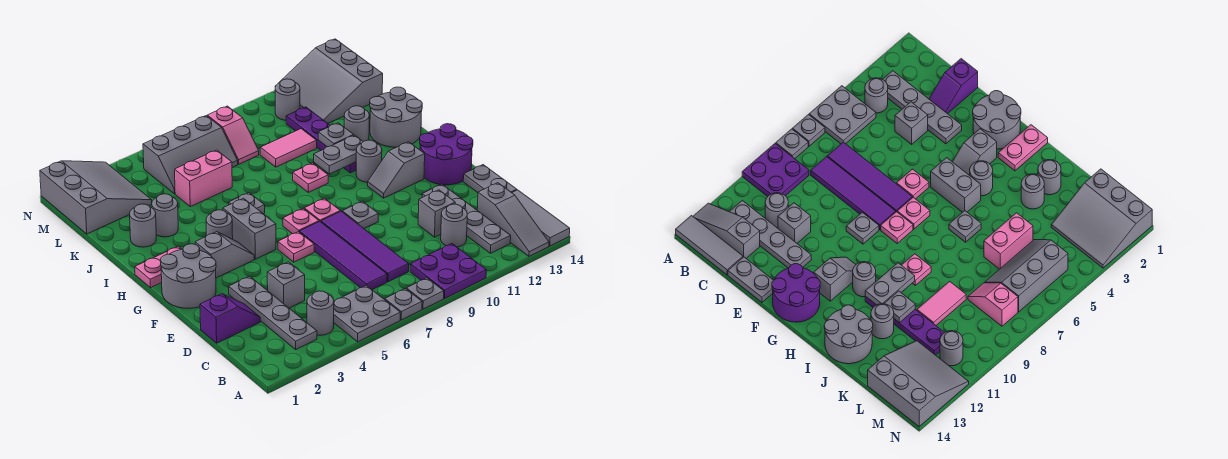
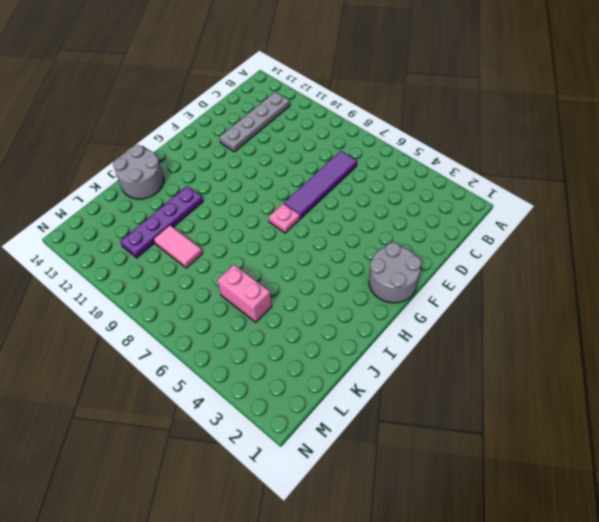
none -> grey plate A5:B6 level 1
none -> grey plate A7 level 1
none -> grey plate A8 level 1
none -> purple plate A9:B10 level 1

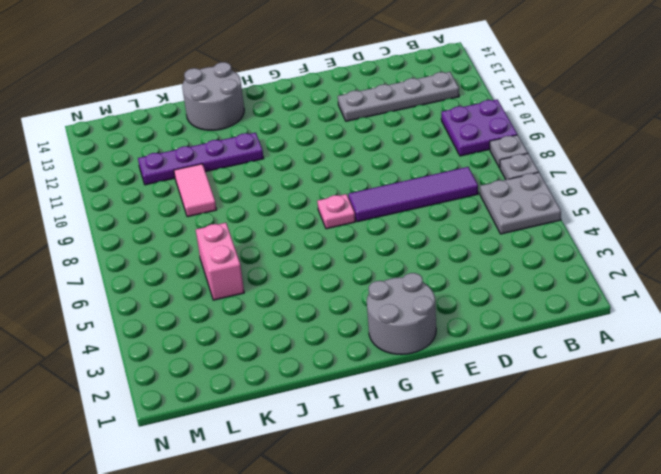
none -> grey slope A13:C13 level 1 top C
none -> grey tile A14:C14 level 1
none -> grey plate B3:E3 level 1
none -> grey round brick B4 level 1

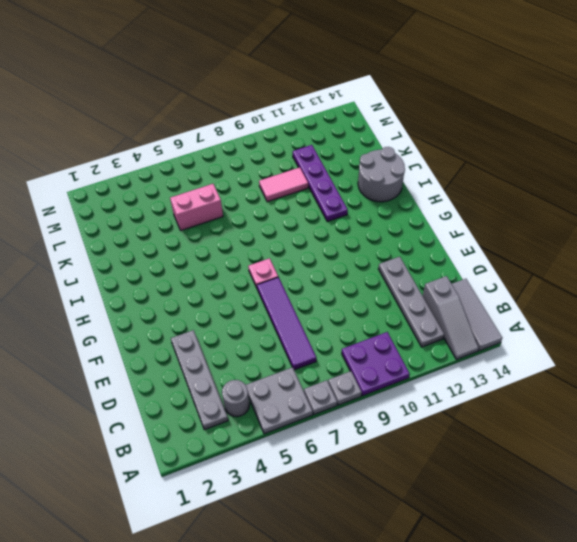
none -> purple tile C8:F8 level 1
none -> grey round brick C11 level 1
none -> purple slope D1:D2 level 1 top 1
none -> grey brick D4 level 1

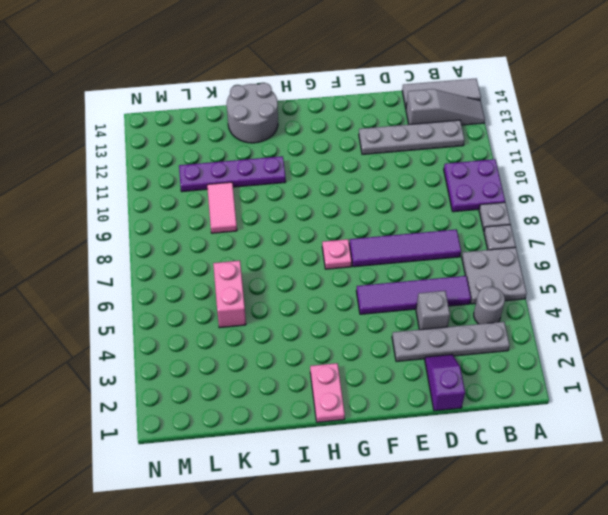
purple tile C5:F5 level 1 -> purple tile C8:F8 level 1
none -> grey round brick C11 level 1
none -> grey brick D11 level 1
none -> grey plate D14:E14 level 1
none -> grey round brick F1:G2 level 1

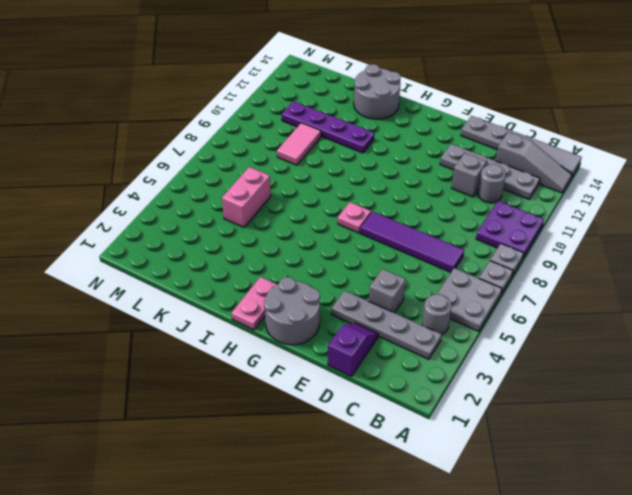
none -> purple tile C8:F8 level 1
none -> pink plate F6 level 1
none -> grey plate F9 level 1
none -> purple round brick F13:G14 level 1

